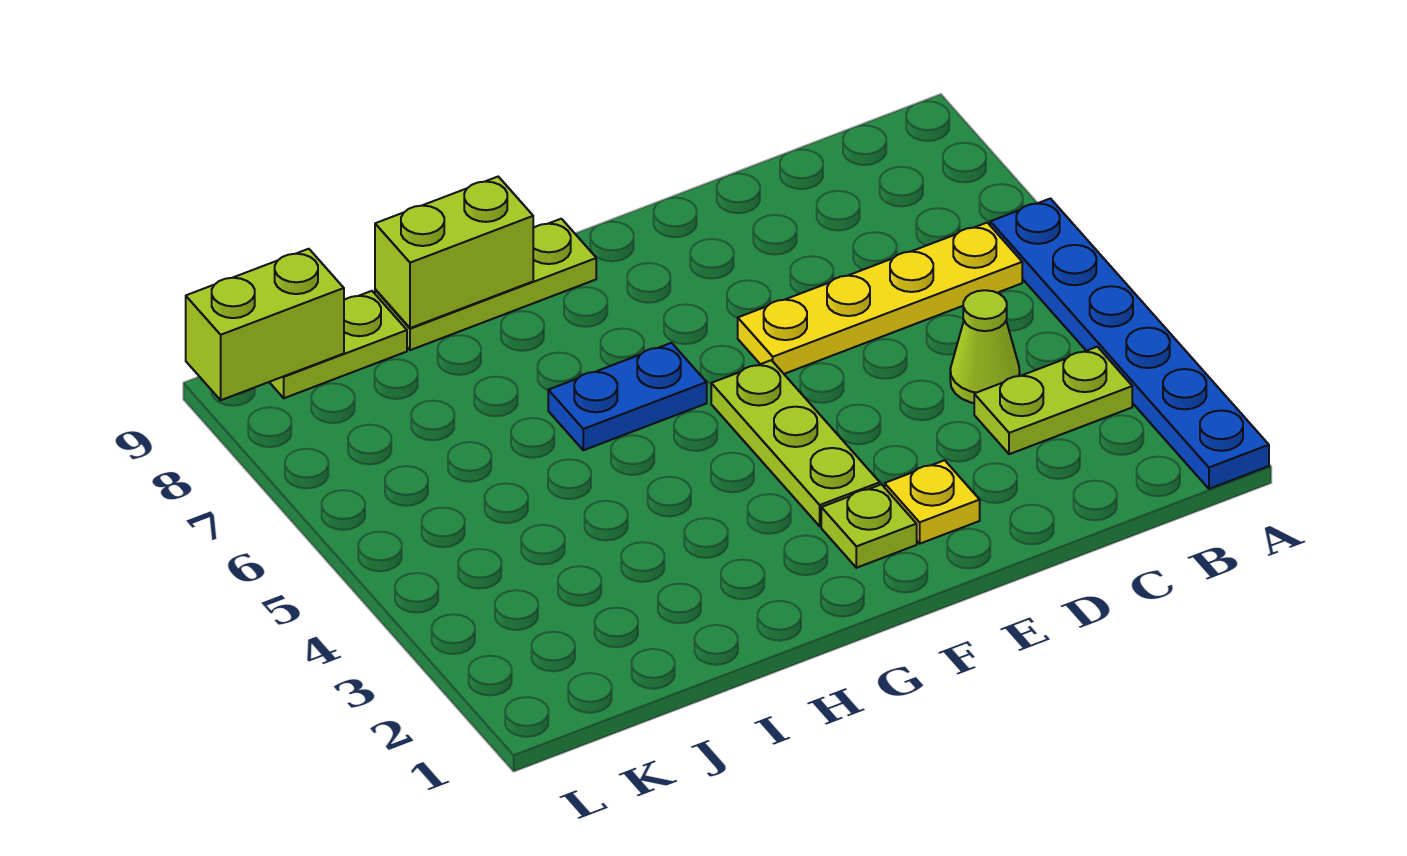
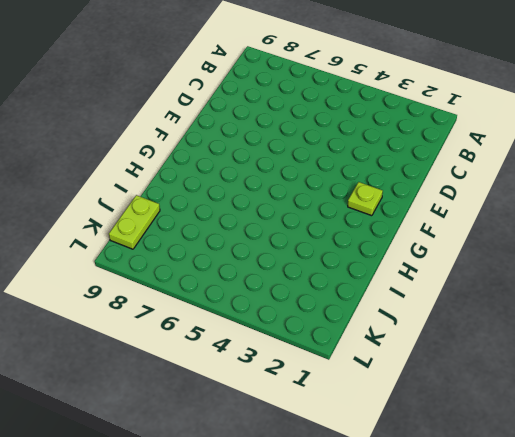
none -> blue plate A1:A6 level 1
none -> lime plate B3:C3 level 1
none -> yellow plate B6:E6 level 1

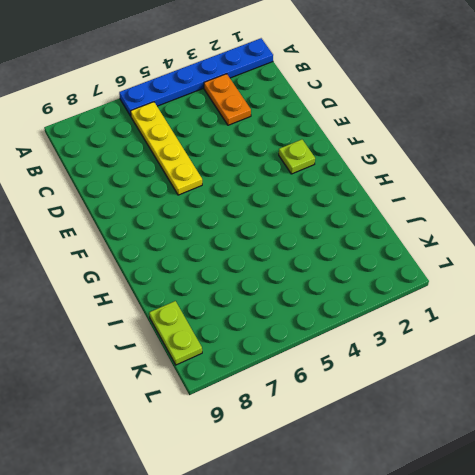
orange plate B3:C3 level 1 -> lime plate B3:C3 level 1
none -> lime cone C4 level 1
none -> yellow plate E2 level 1
none -> lime plate F3:F5 level 1

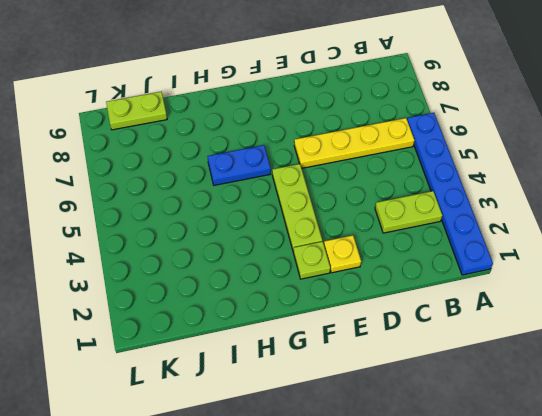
none -> lime cone C4 level 1
none -> lime plate G9:I9 level 1
none -> lime brick H9:I9 level 2

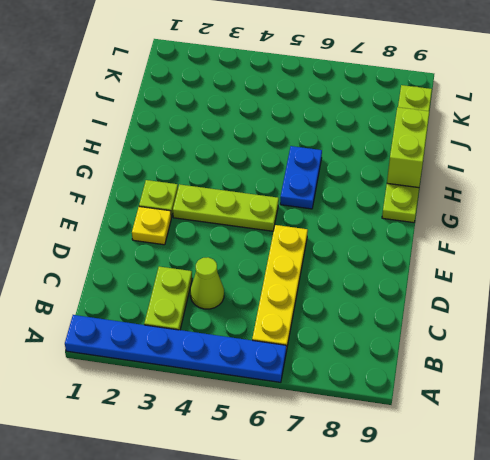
none -> lime brick K9:L9 level 2

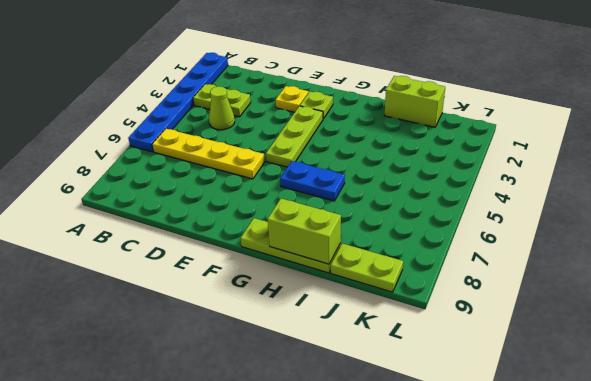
lime brick I1:J1 level 1 -> lime brick K9:L9 level 2

